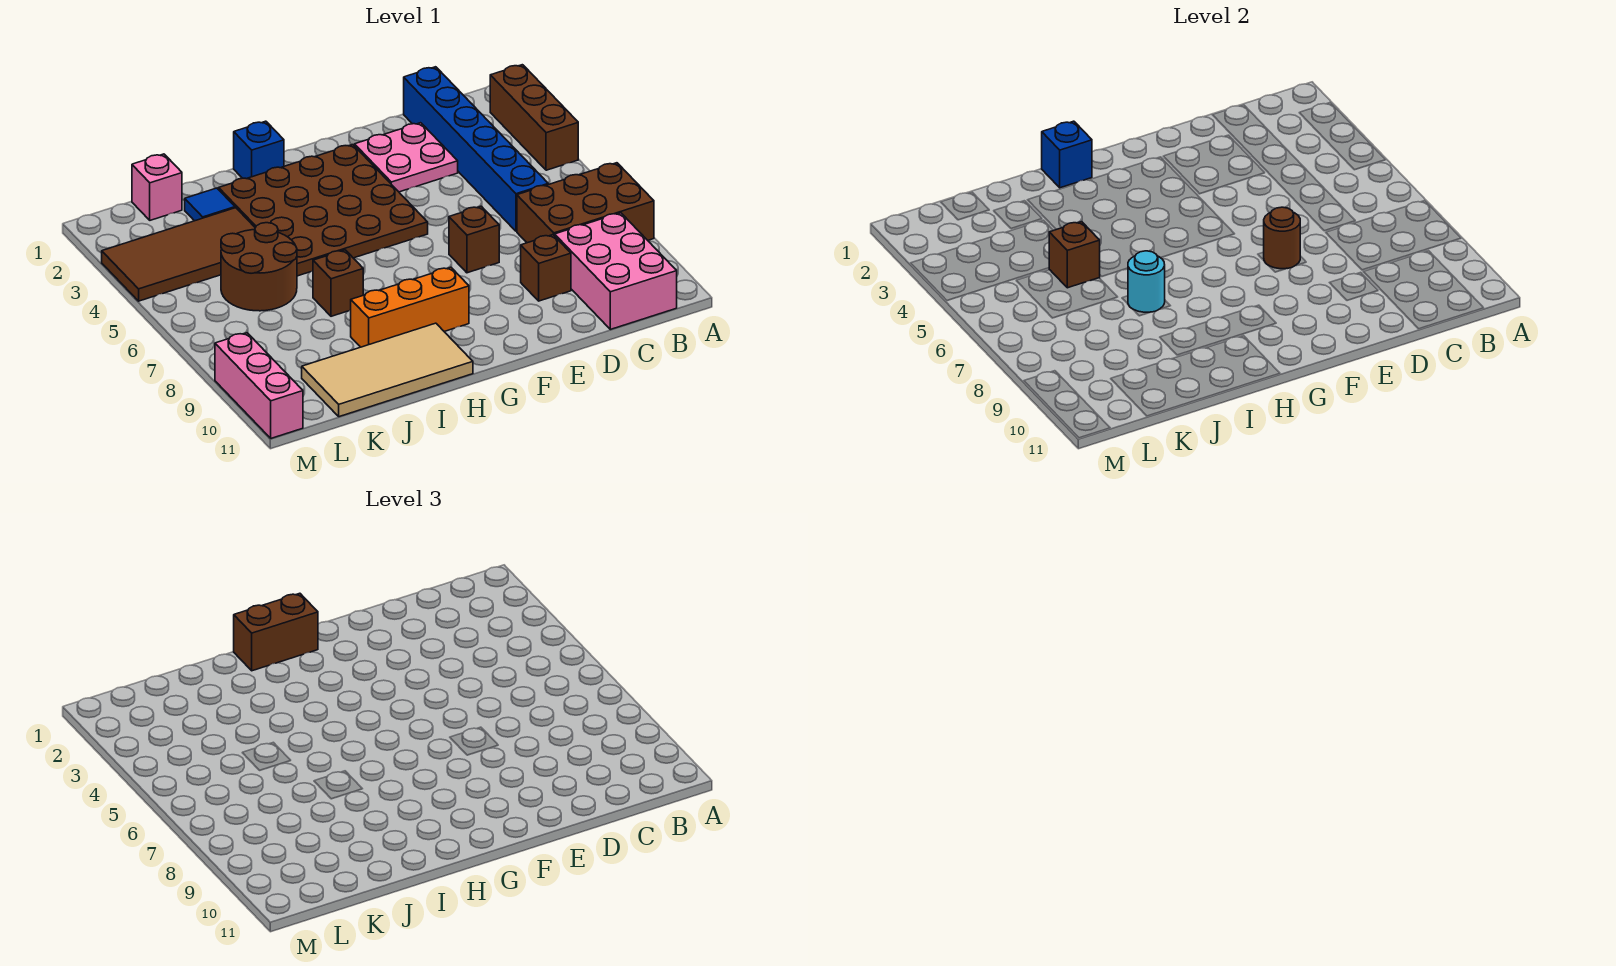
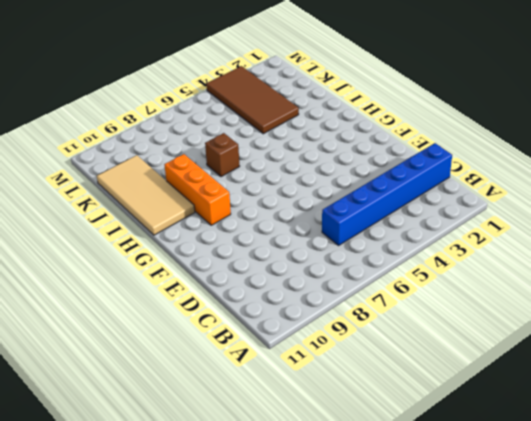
none -> brown brick A2:A4 level 1
none -> brown brick A7:C8 level 1
none -> pink brick B9:C11 level 1

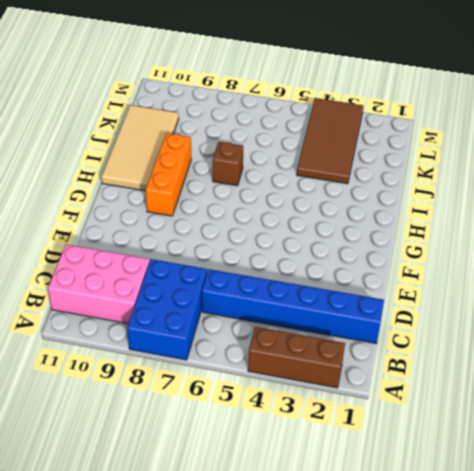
blue brick A7:C8 level 1 -> brown brick A7:C8 level 1
none -> pink plate D2:E3 level 1
none -> brown brick D9 level 1
none -> brown brick E7 level 1

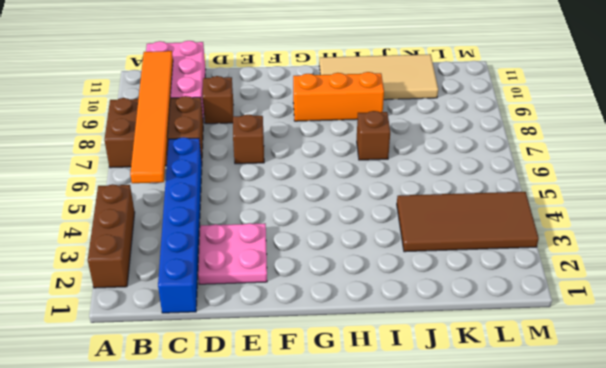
orange tile B5:B10 level 2 -> none
none -> brown plate F2:I5 level 1
none -> blue brick H1 level 1
none -> blue tile J2 level 1

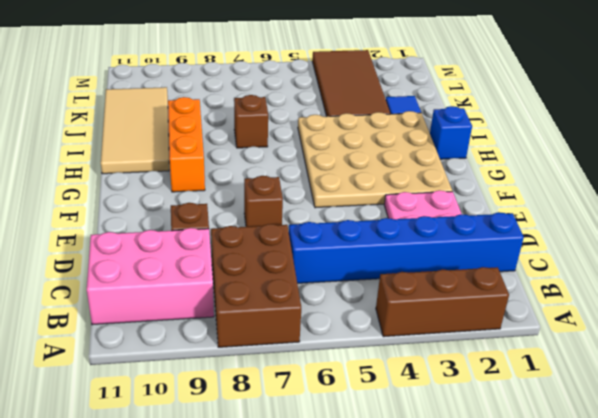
tan plate F2:I5 level 1 -> brown plate F2:I5 level 1
none -> brown round brick J5:K6 level 1
none -> pink brick K1 level 1
none -> pink brick M9:M11 level 1

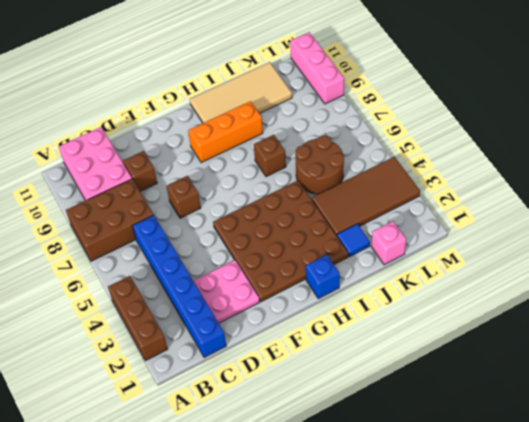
none -> brown round brick E7 level 2
none -> blue brick H1 level 2
none -> cyan round brick I7 level 2

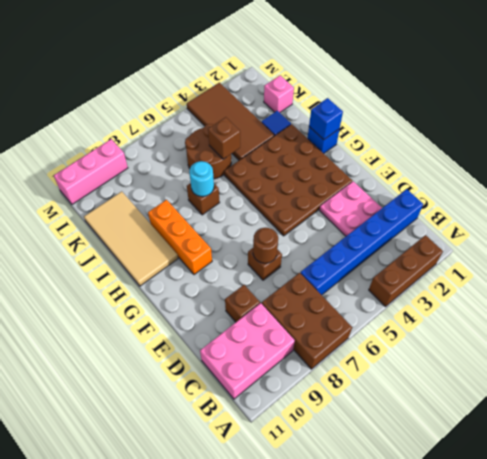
none -> brown brick G1:H1 level 3

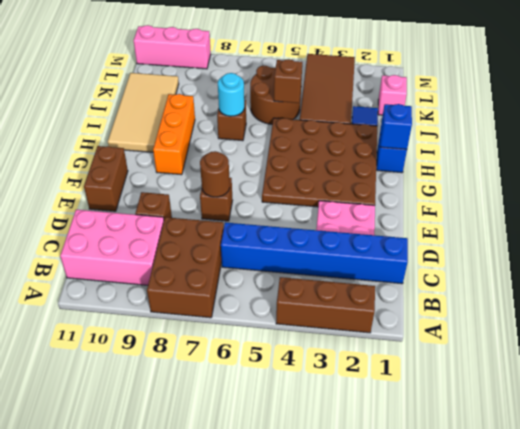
brown brick E11:F11 level 1 -> brown brick G1:H1 level 3

